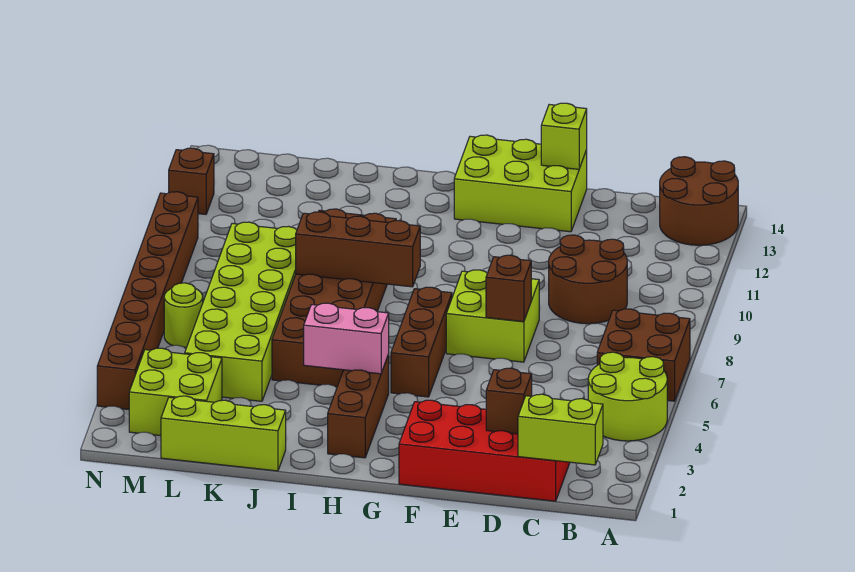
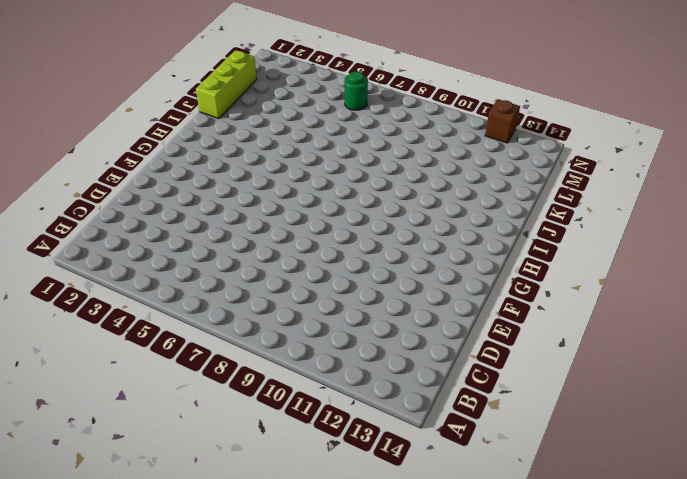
green round brick M6 level 1 -> lime round brick M6 level 1
none -> lime round brick A4:B5 level 1
none -> brown brick A6:B7 level 1
none -> brown round brick A13:B14 level 1

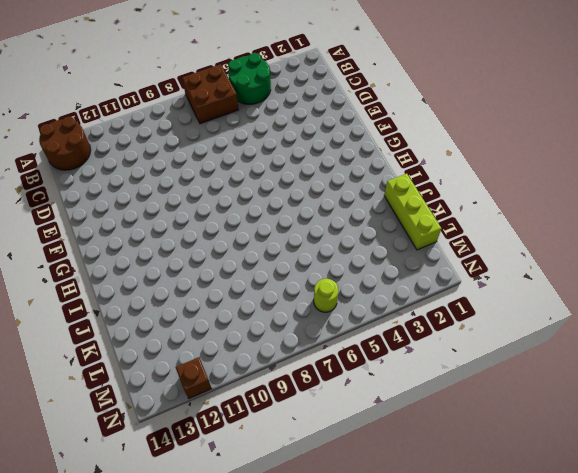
green round brick A4:B5 level 1 -> lime round brick A4:B5 level 1
none -> red brick C1:F2 level 1
none -> brown round brick C9:D10 level 1
none -> lime brick E7:F8 level 1

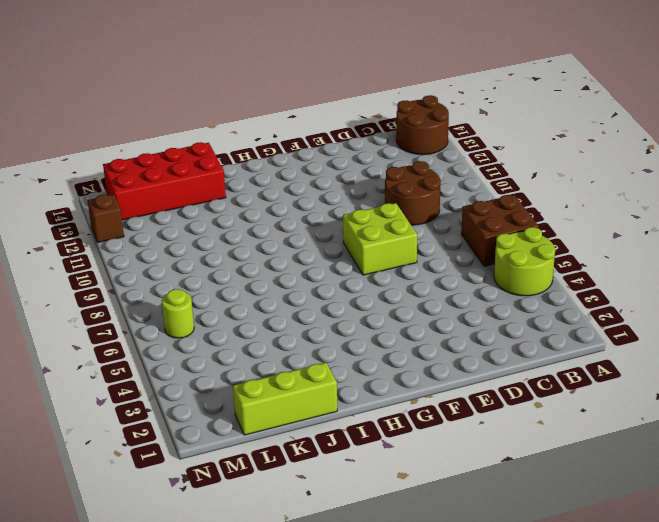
red brick J13:M14 level 1 -> red brick C1:F2 level 1
none -> lime brick E13:G14 level 1
none -> brown brick G5:G7 level 1
none -> brown brick H2:H4 level 1

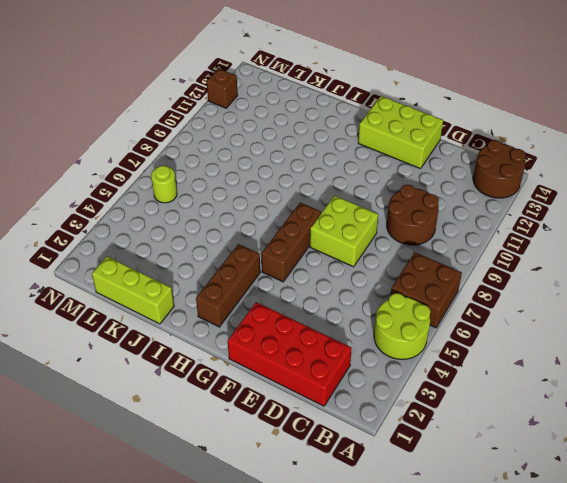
none -> brown brick I5:J10 level 1
none -> lime brick K4:L9 level 1
none -> lime brick L2:M3 level 1

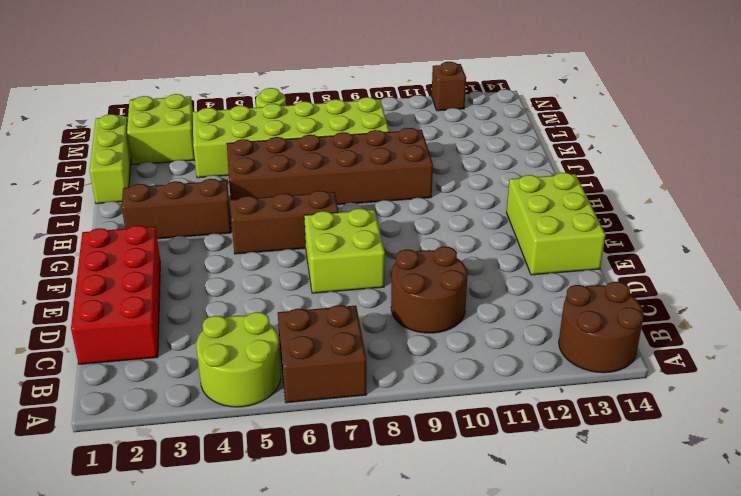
none -> brown brick N3:N10 level 1
none -> lime brick B1:C1 level 2
none -> brown brick D2 level 2

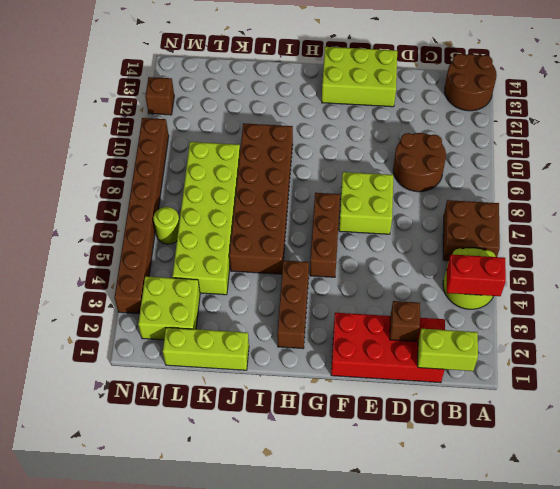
red brick A4:B4 level 2 -> none
none -> brown brick E7 level 2
none -> lime brick E14 level 2
none -> pink brick H4:I4 level 2

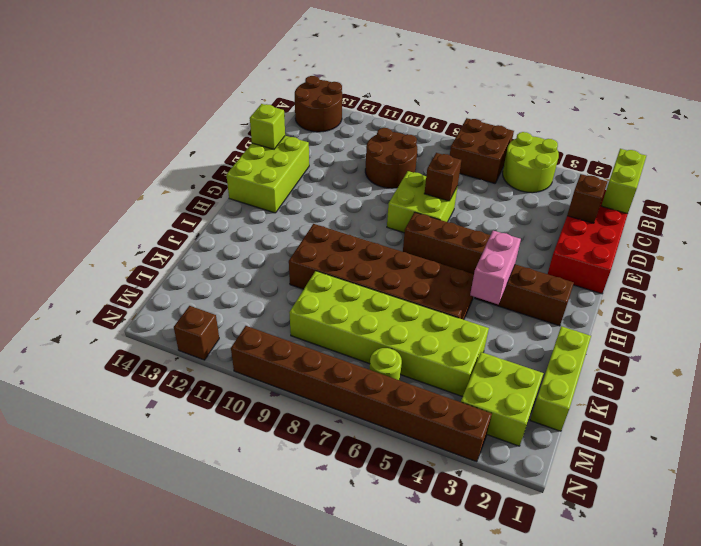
none -> brown brick H8:J8 level 2

